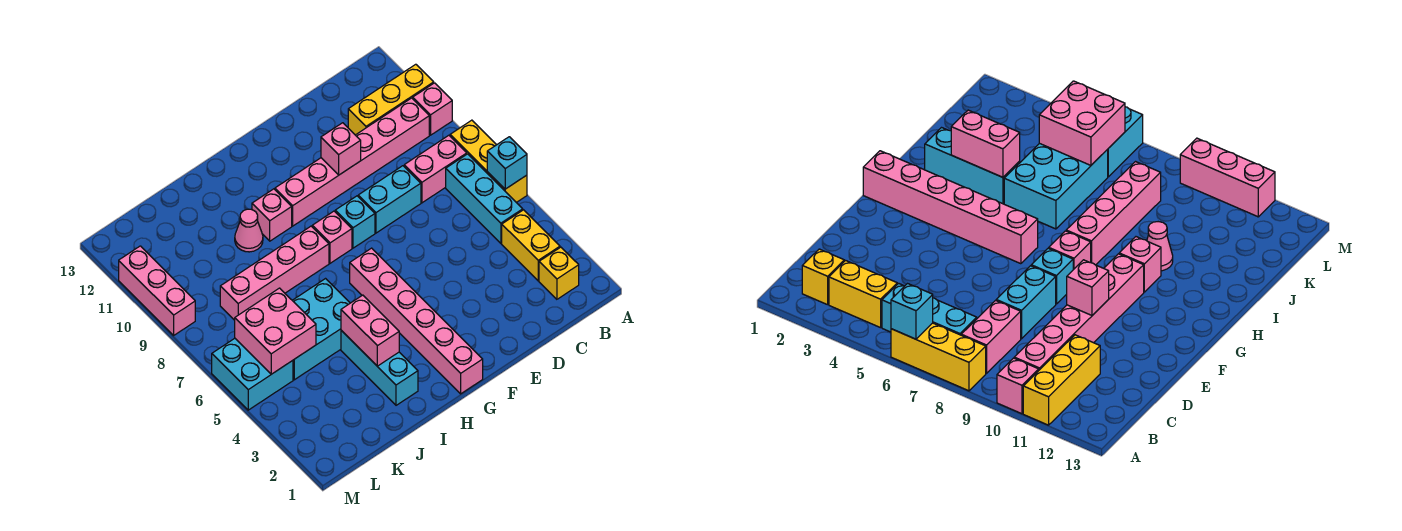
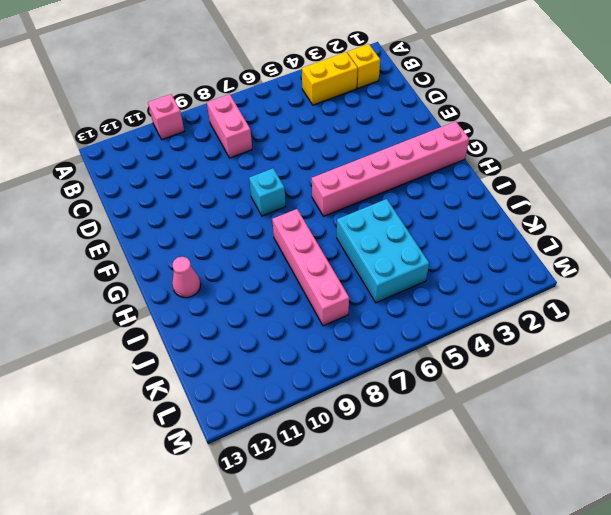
pink cone H12 level 1 -> pink cone I10 level 1
none -> yellow brick A6:A8 level 1
none -> yellow brick A11:C11 level 1
none -> cyan brick B5:B7 level 1

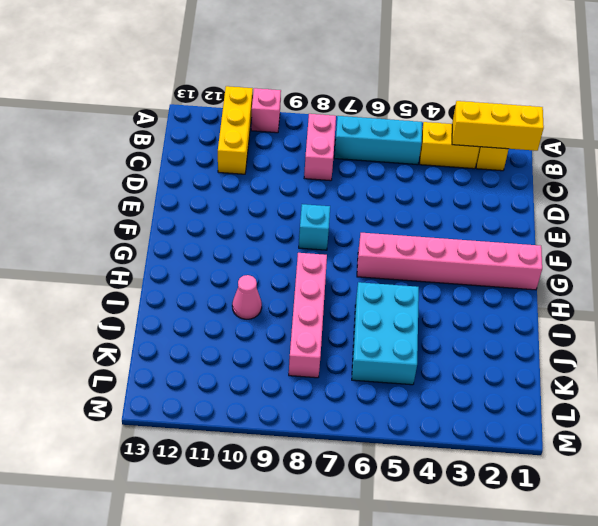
yellow brick B1:B3 level 2 -> yellow brick A6:A8 level 1
none -> pink brick B10:G10 level 1
none -> cyan brick D8:E8 level 1
none -> pink brick G8 level 1

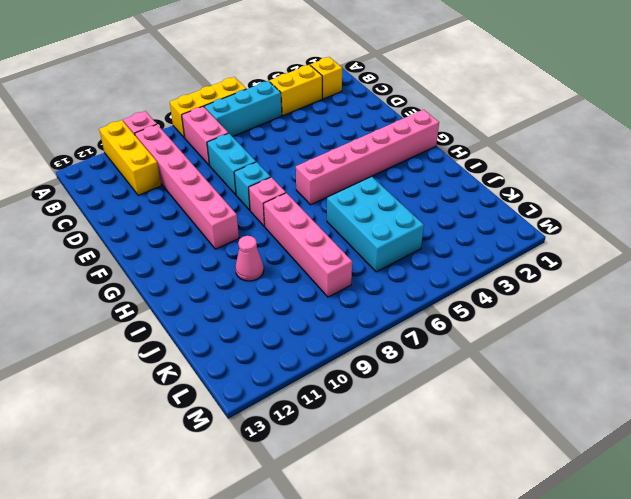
none -> pink brick H10 level 1
none -> cyan brick I2:I4 level 1
none -> cyan brick L5:M6 level 1

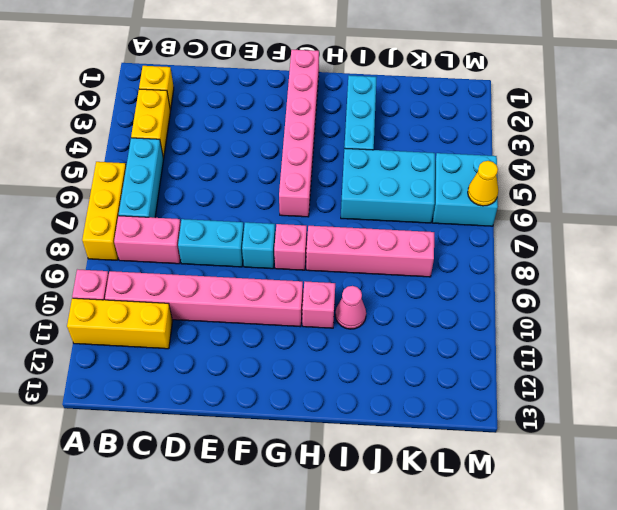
yellow cone M6 level 2 -> none
none -> pink brick M9:M11 level 1
none -> cyan brick A6 level 2
none -> pink brick E10 level 2

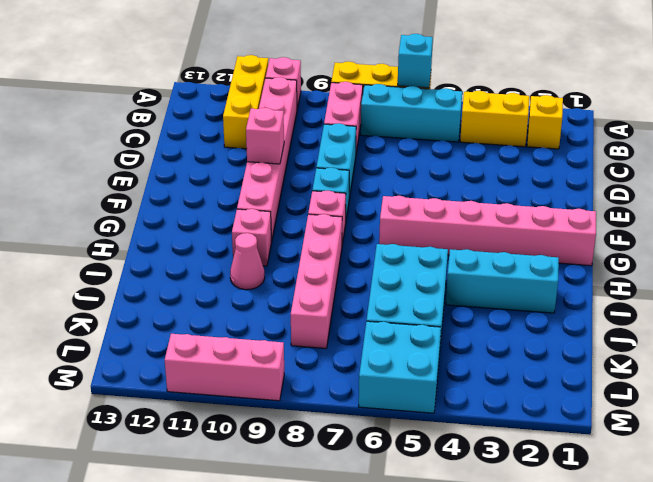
none -> pink brick I3:I4 level 2
none -> pink brick K5:L6 level 2

